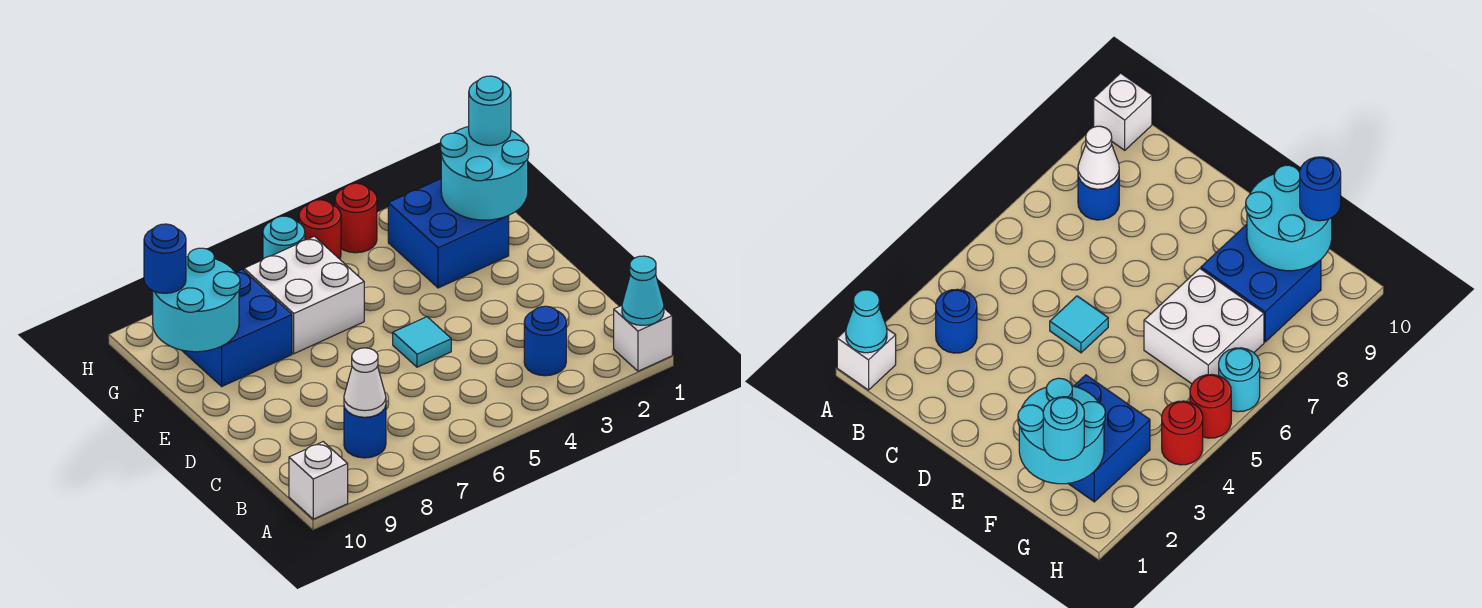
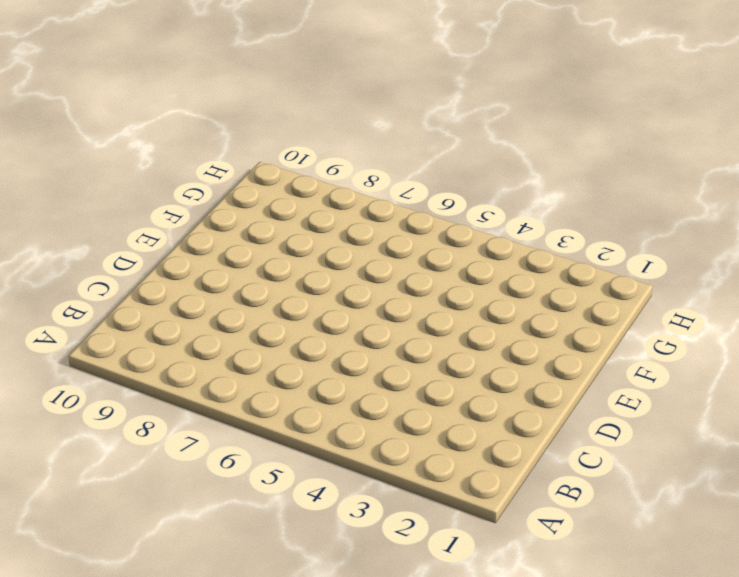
none -> white brick A1 level 1
none -> white brick A10 level 1
none -> blue round brick B3 level 1

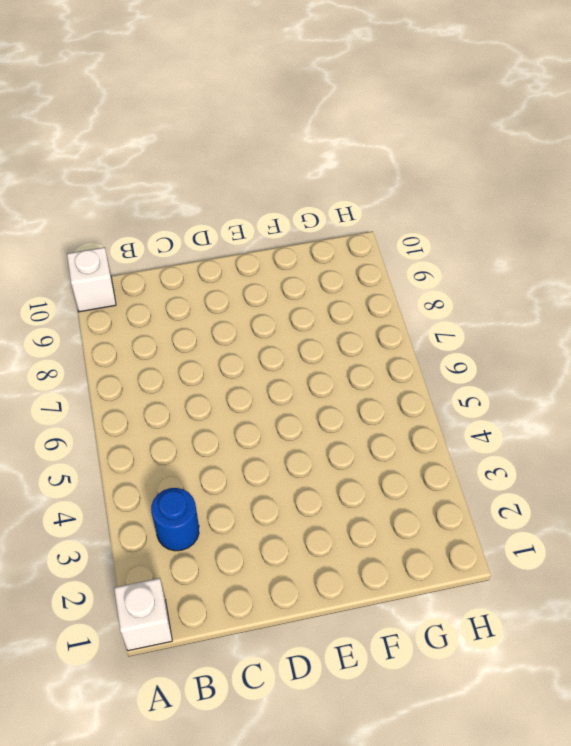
none -> blue round brick B8 level 1
none -> cyan tile D5 level 1
none -> blue brick F2:G3 level 1

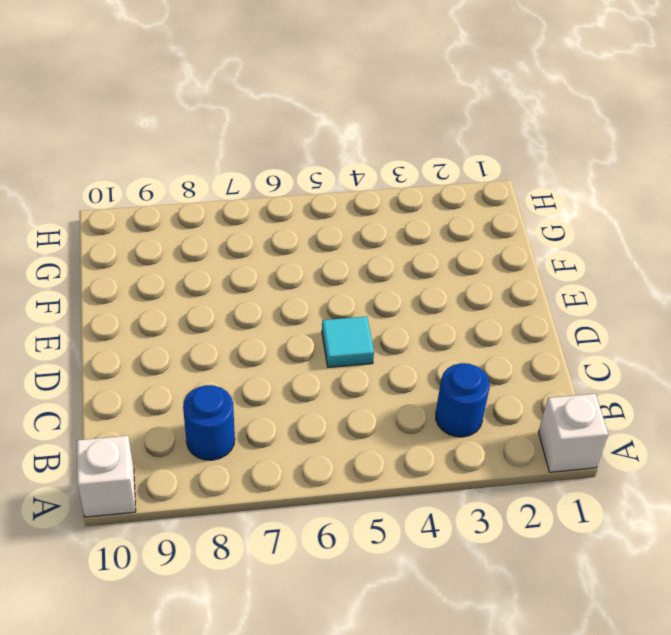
none -> blue brick F2:G3 level 1
none -> white brick F6:G7 level 1
none -> blue brick F8:G9 level 1

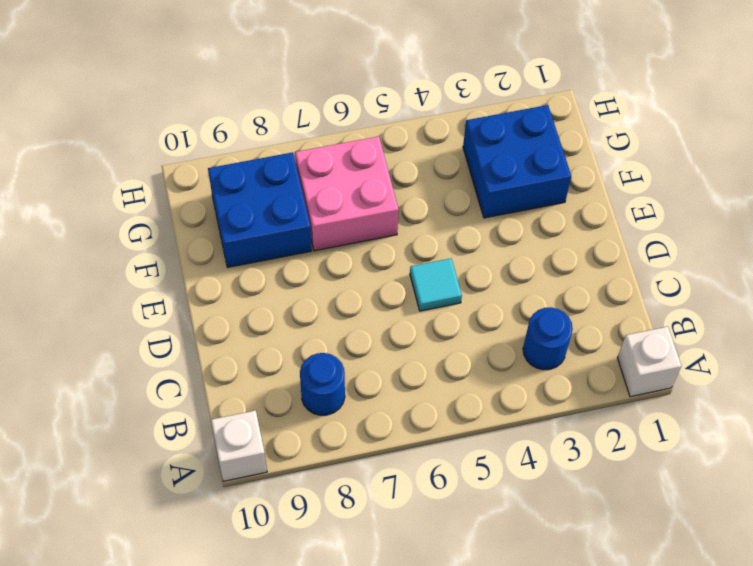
pink brick F6:G7 level 1 -> white brick F6:G7 level 1
none -> red round brick H4 level 1
none -> red round brick H5 level 1
none -> cyan round brick H6 level 1

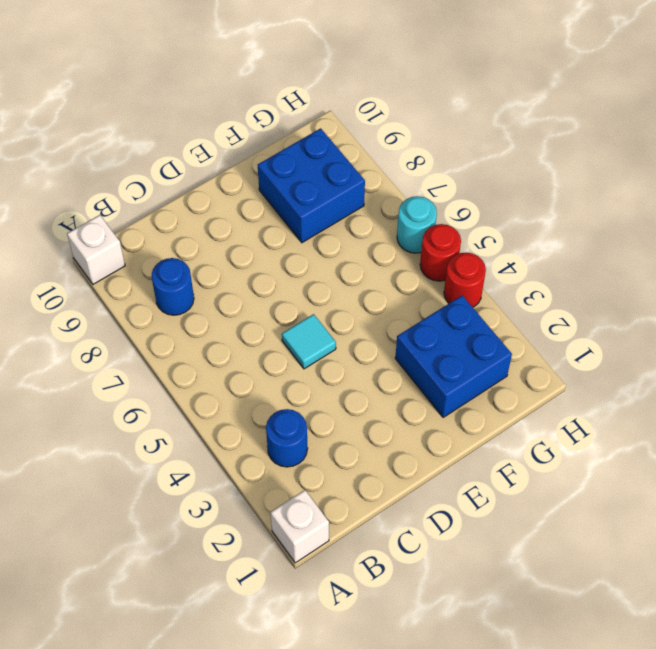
none -> white brick F6:G7 level 1
none -> cyan cone A1 level 2
none -> white cone B8 level 2

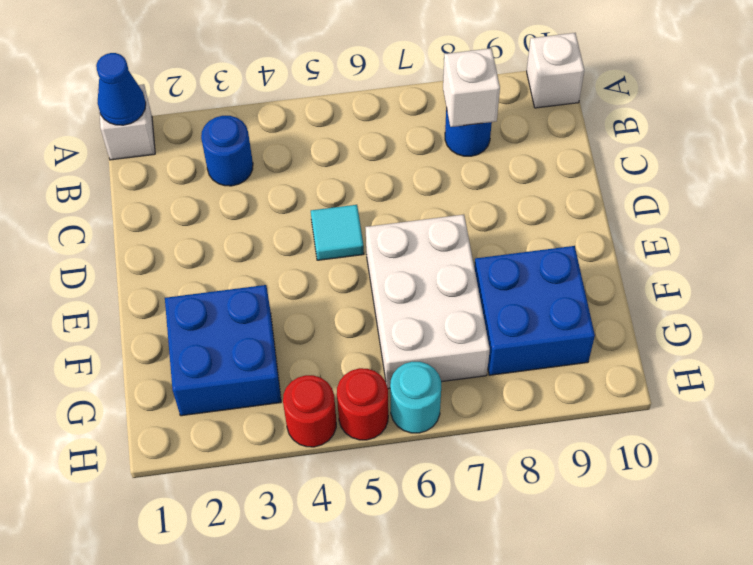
blue cone A1 level 2 -> cyan cone A1 level 2
white brick B8 level 2 -> white cone B8 level 2
white brick E6:G7 level 1 -> white brick F6:G7 level 1
none -> cyan round brick F1:G2 level 2
none -> cyan round brick F9:G10 level 2
none -> cyan round brick G1 level 3

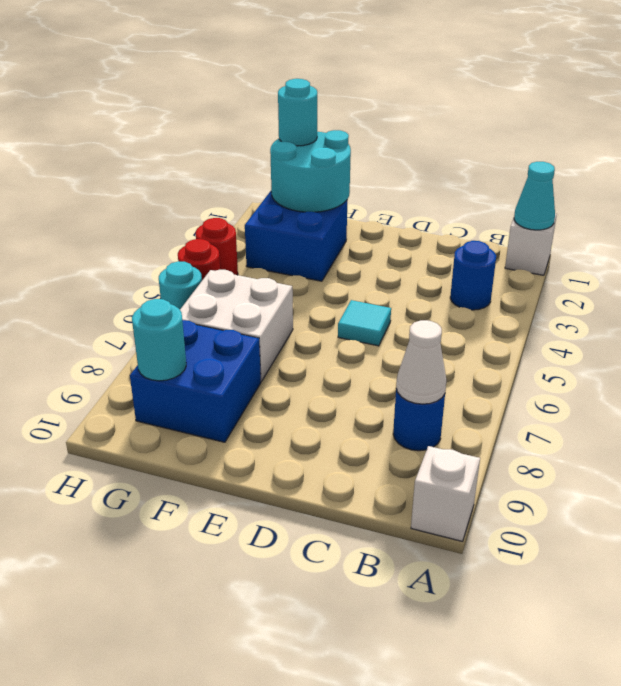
cyan round brick G9 level 2 -> cyan round brick F9:G10 level 2
none -> blue round brick G10 level 3

